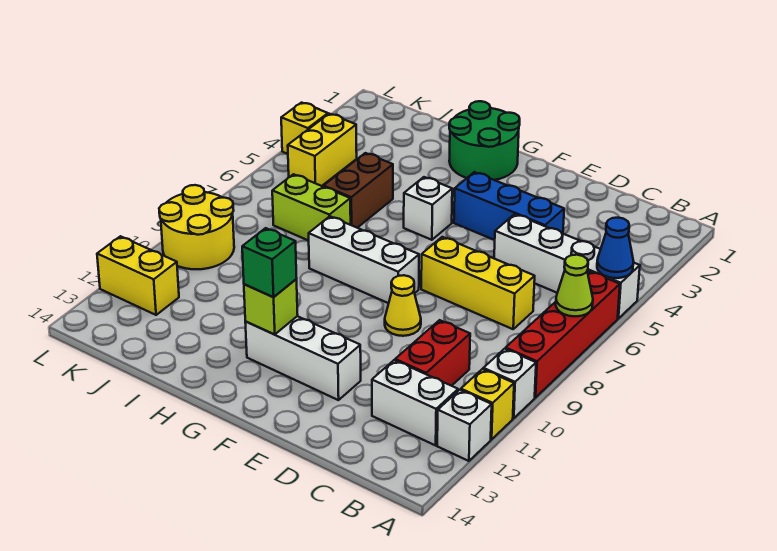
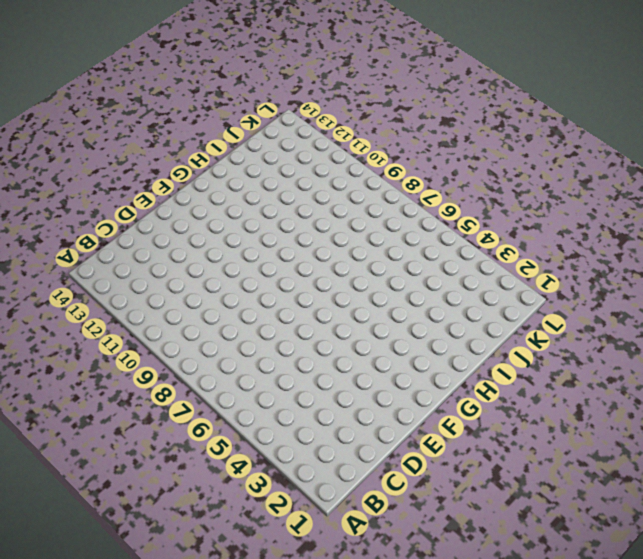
none -> white brick A5:D5 level 1
none -> red brick A6:A9 level 1
none -> white brick A10 level 1

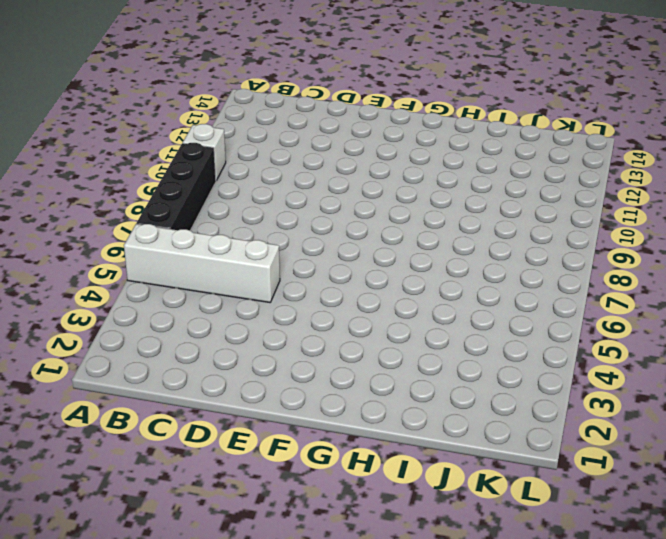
black brick A6:A9 level 1 -> red brick A6:A9 level 1
none -> yellow brick A11 level 1
none -> white brick A12 level 1
none -> white brick B12:C12 level 1

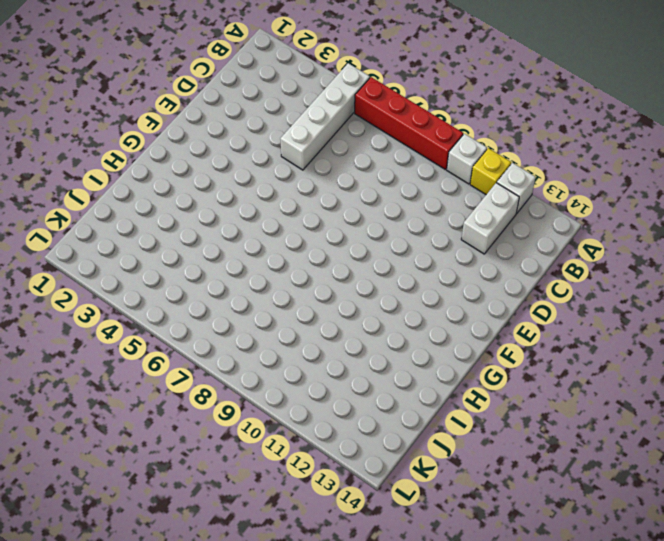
none -> yellow brick C7:E7 level 1
none -> red brick C10:C11 level 1
none -> blue brick D4:F4 level 1

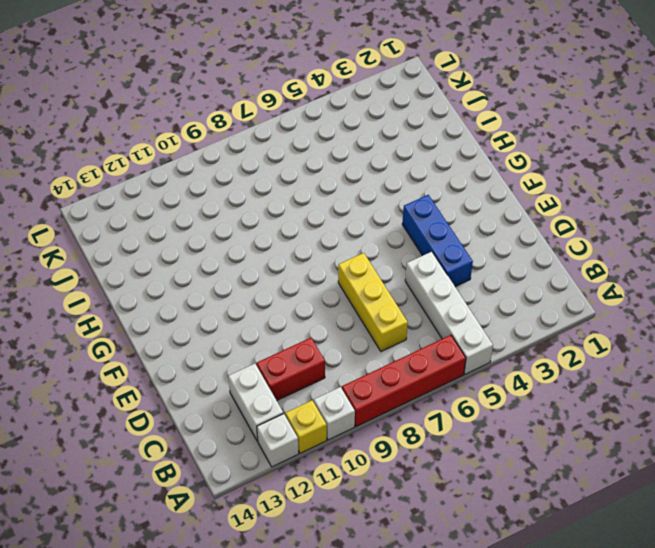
none -> yellow cone E9 level 1
none -> white brick E12:G12 level 1
none -> white brick F8:H8 level 1

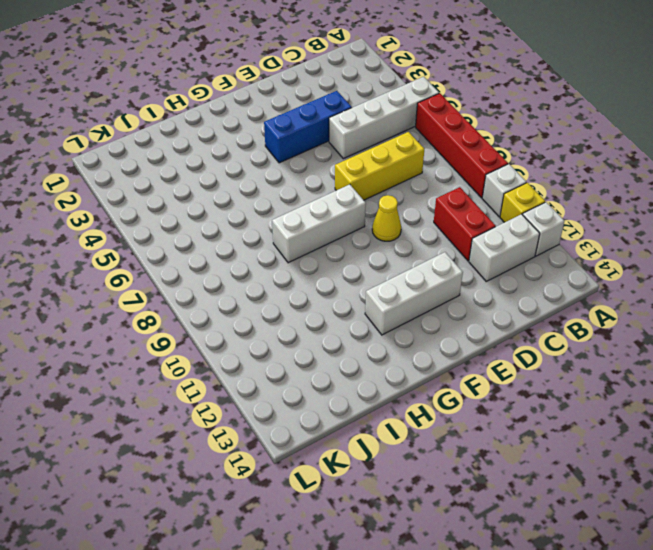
none -> green round brick G1:H2 level 1
none -> white brick G5 level 1
none -> brown brick I5:I6 level 1

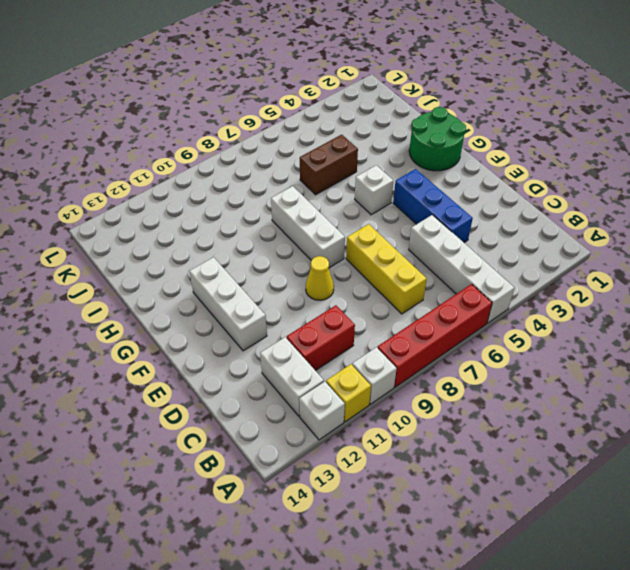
none -> lime brick I7:J7 level 1
none -> yellow brick K4:K5 level 1
none -> yellow round brick K9:L10 level 1

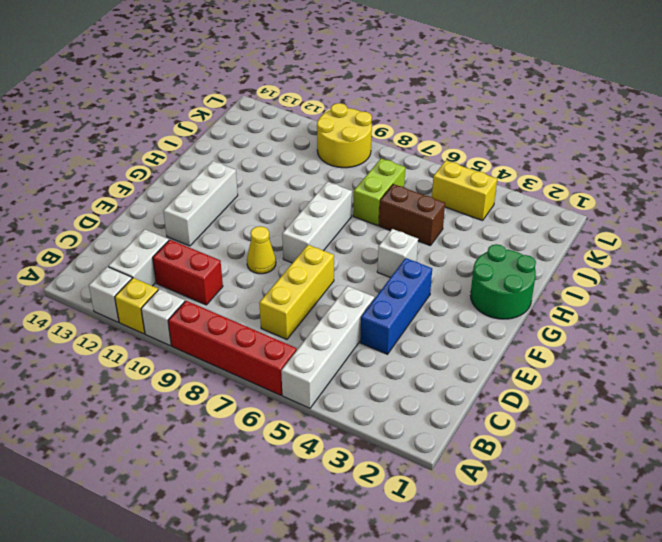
none -> yellow brick K12:L12 level 1
none -> yellow brick L4 level 1
none -> blue cone A5 level 2

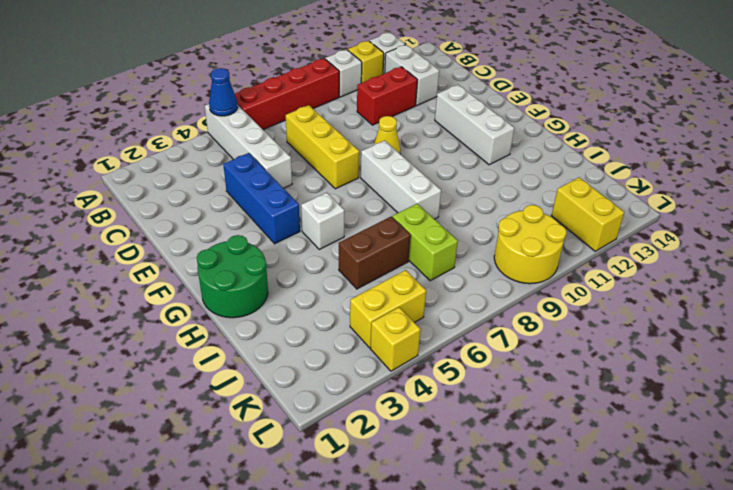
none -> lime cone A7 level 2
none -> lime brick G12 level 2
none -> green brick G12 level 3

